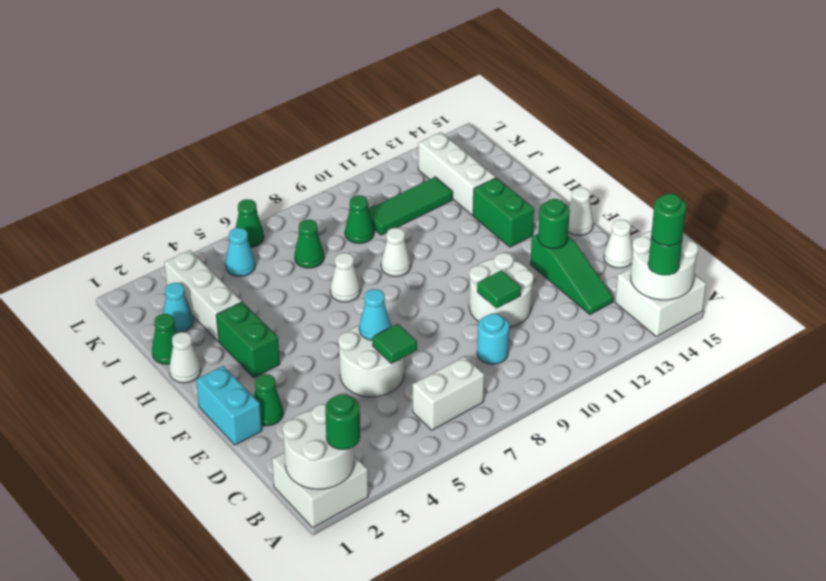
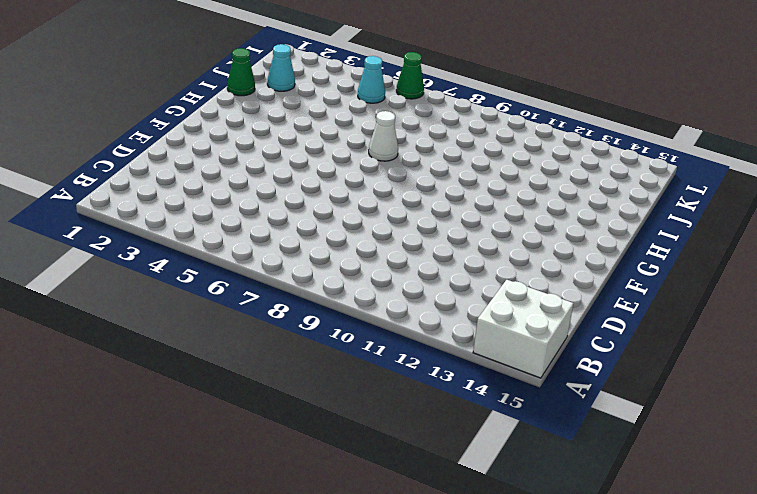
none -> white brick A1:B2 level 1
none -> white brick B6:B7 level 1
none -> cyan round brick C9 level 1
none -> green slope C13:E13 level 1 top E

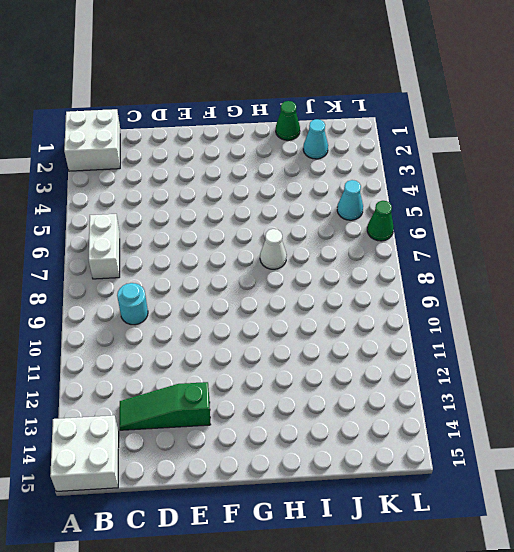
none -> white round brick D5:E6 level 1
none -> white round brick D10:E11 level 1
none -> white cone D15 level 1
none -> cyan brick E1:F1 level 1

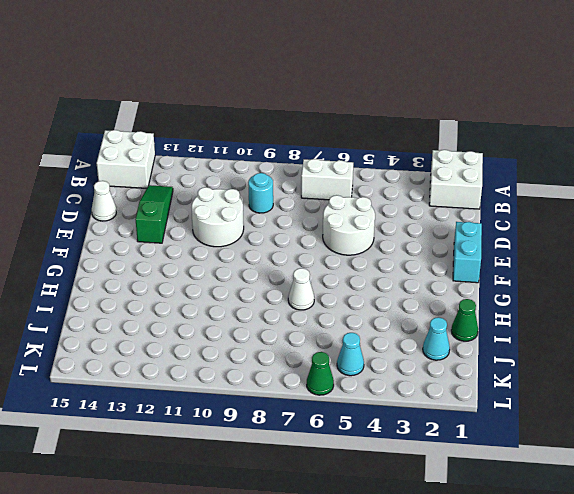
none -> green cone E2 level 1
none -> white cone F15 level 1
none -> green brick G3:H3 level 1
none -> green brick G13:H13 level 1

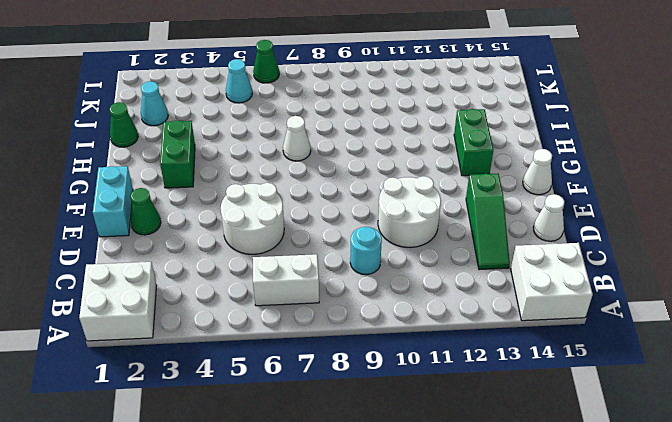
none -> white cone H1 level 1
none -> white cone H9 level 1
none -> white brick I3:K3 level 1
none -> white brick I13:K13 level 1

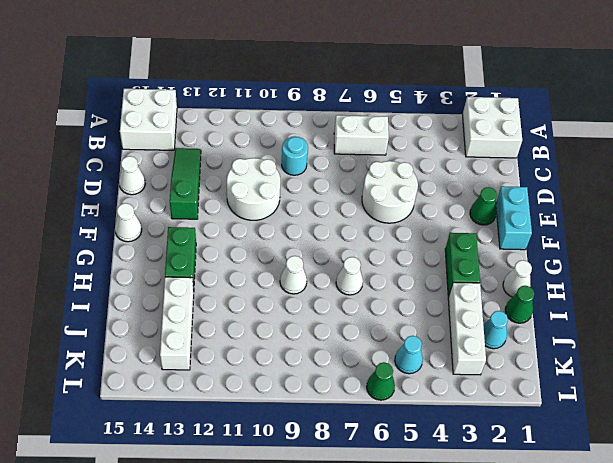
none -> green cone J7 level 1
none -> green cone J9 level 1
none -> green tile J10:J12 level 1
none -> white round brick A1:B2 level 2

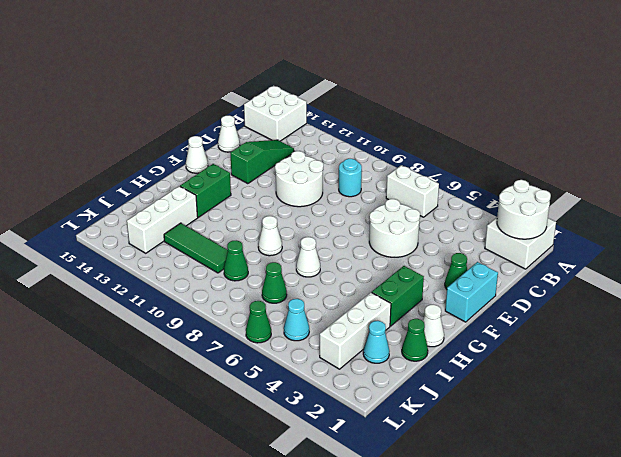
none -> white round brick A14:B15 level 2
none -> green tile D6 level 2
none -> green tile D10 level 2
none -> cyan cone E6 level 2

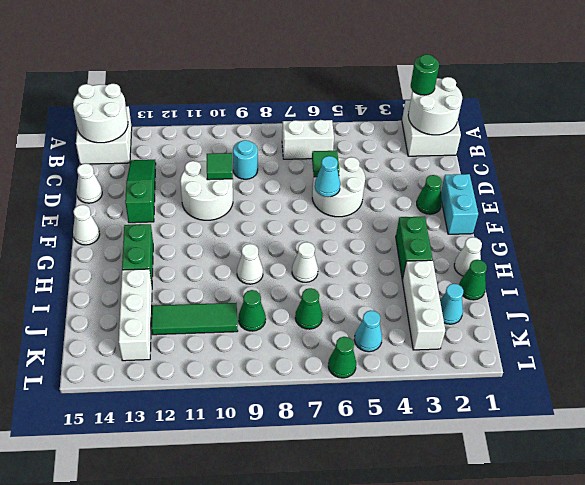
none -> green round brick E13 level 2
none -> green round brick A14 level 3
none -> green round brick A14 level 4

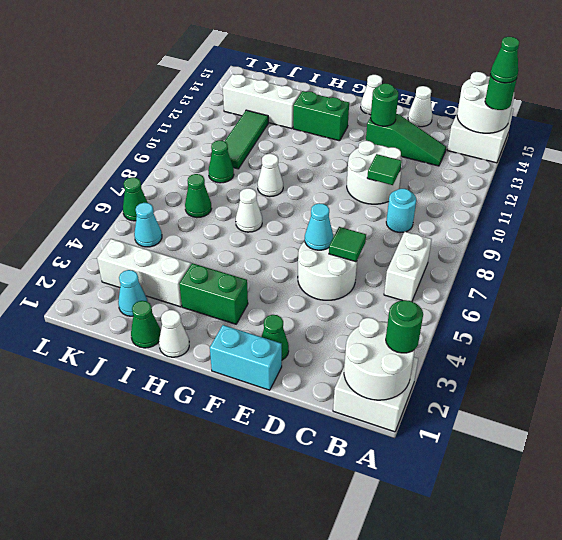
green cone A14 level 4 -> green round brick A14 level 4

